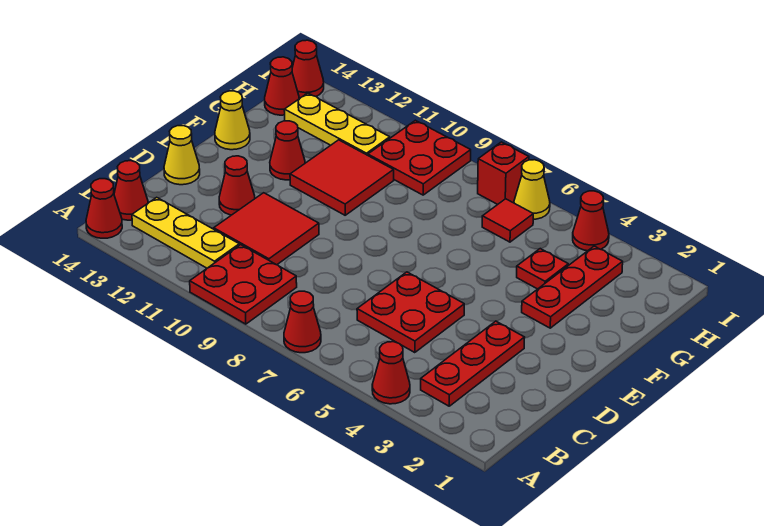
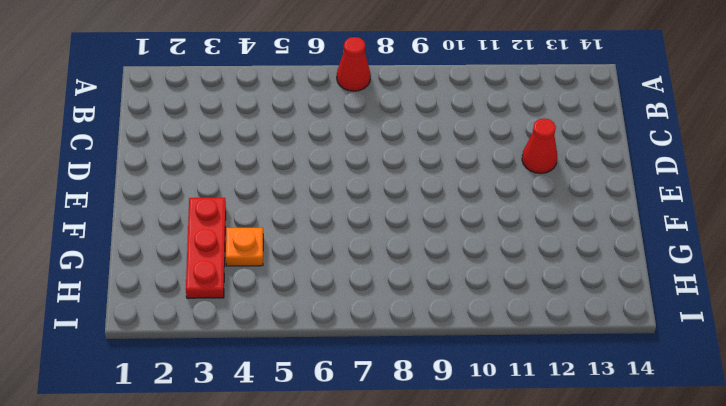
orange plate G4 level 1 -> red plate G4 level 1
none -> red cone A4 level 1
none -> red plate A9:B10 level 1
none -> red cone A14 level 1

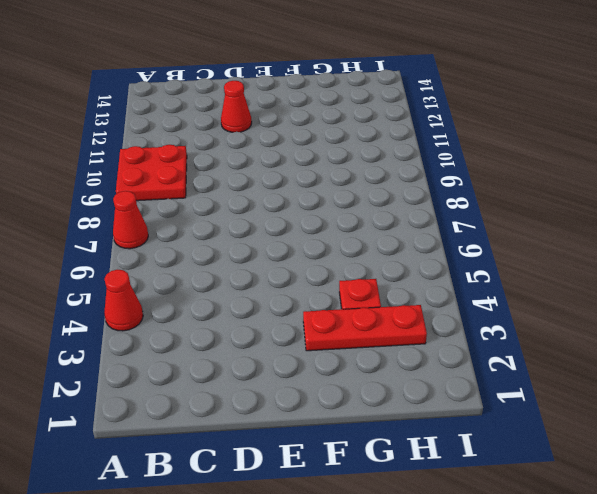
none -> red cone A14 level 1
none -> red plate B3:D3 level 1
none -> yellow plate B11:B13 level 1

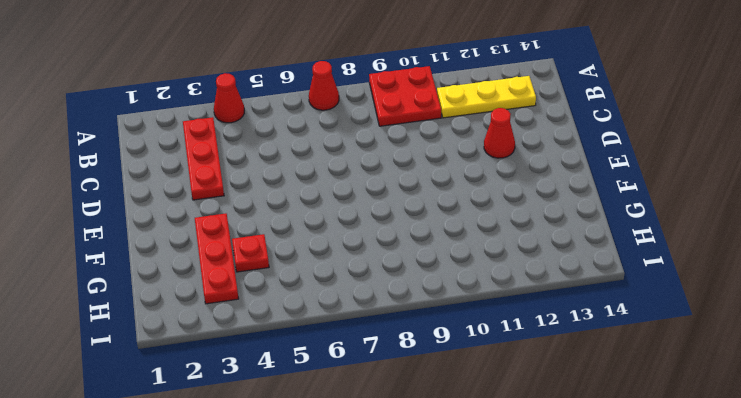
none -> red cone A14 level 1
none -> red cone B14 level 1
none -> red plate C5:D6 level 1

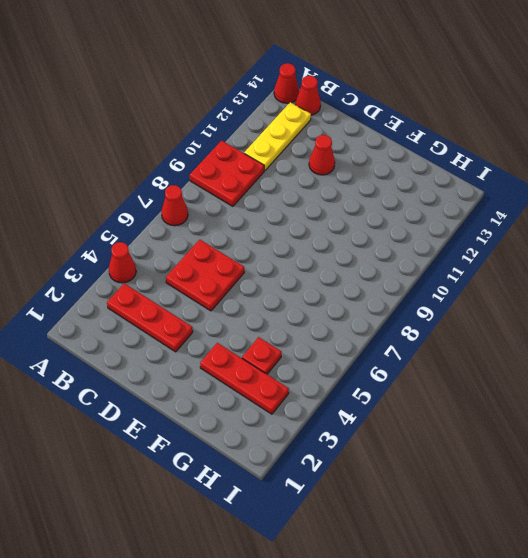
none -> red tile C10:D11 level 1
none -> yellow cone D14 level 1
none -> red tile F10:G11 level 1

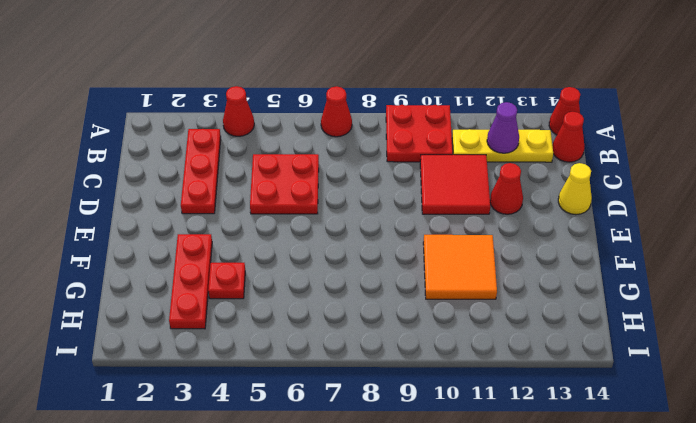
purple cone B12 level 2 -> none
orange tile F10:G11 level 1 -> red tile F10:G11 level 1
none -> red cone F12 level 1
none -> yellow cone F14 level 1
none -> red tile H6 level 1

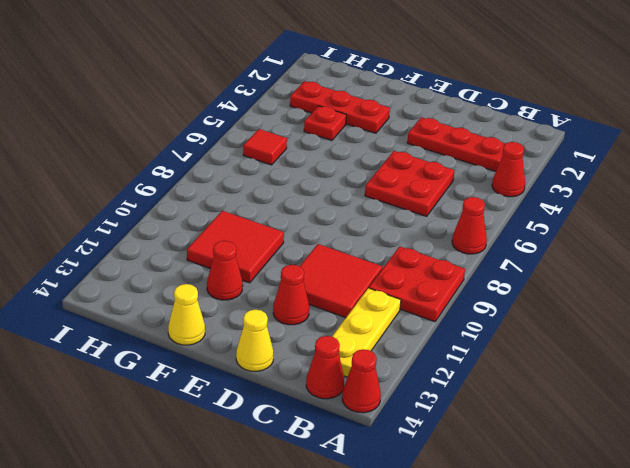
none -> red plate H9:I10 level 1
none -> yellow plate H11:H13 level 1
none -> red cone H14 level 1

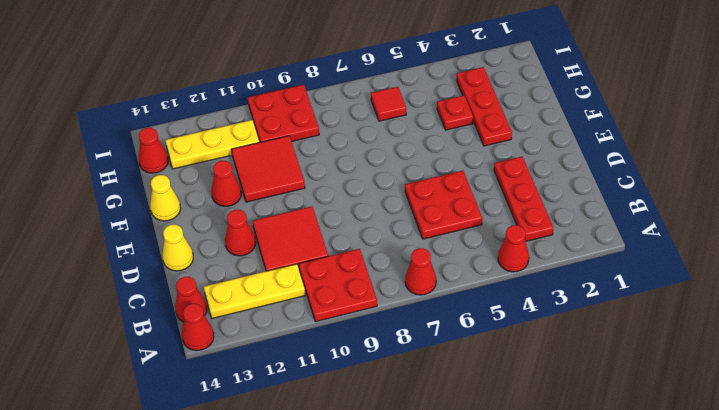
none -> red cone I4 level 1
none -> yellow cone I6 level 1
none -> red brick I7 level 1

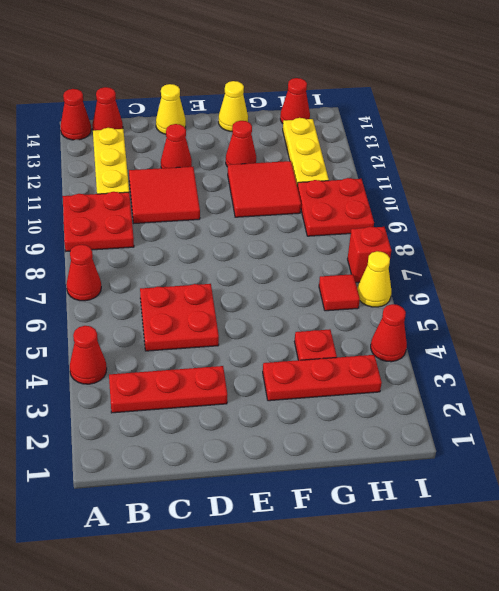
none -> red cone I14 level 1

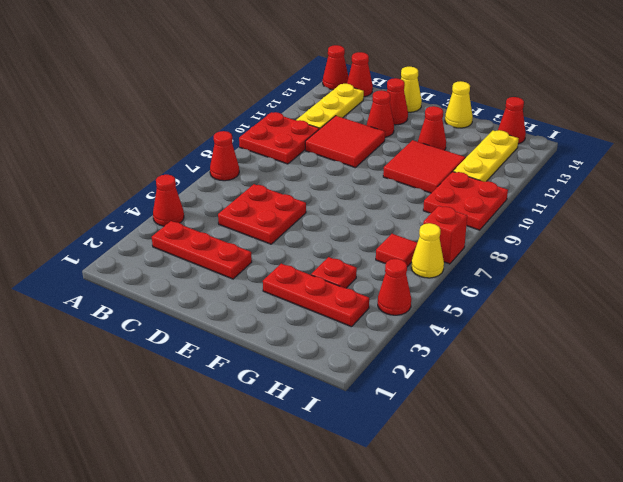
red cone D13 level 1 -> red cone I14 level 1

